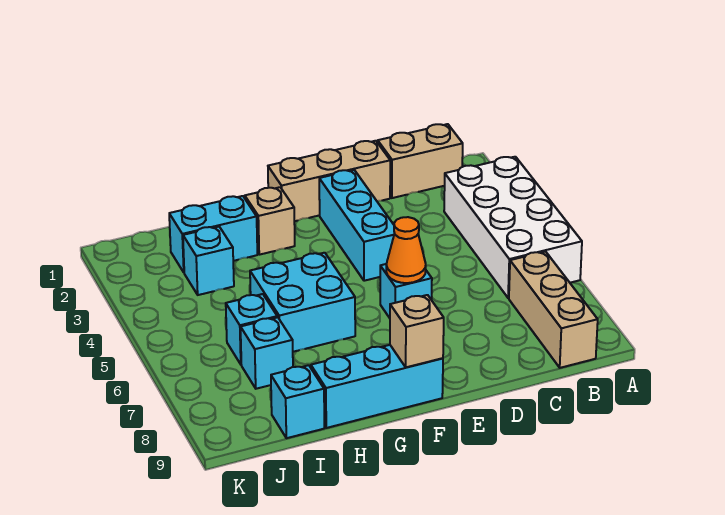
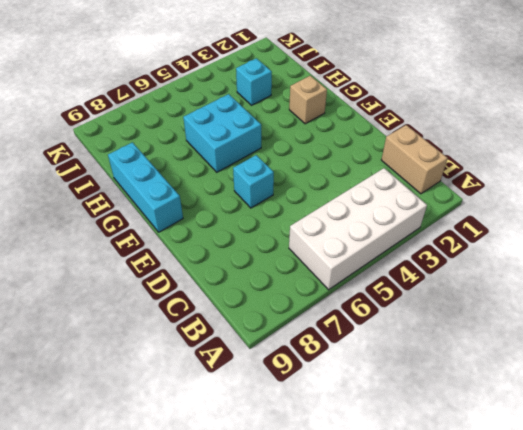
none -> tan brick B7:B9 level 1
none -> tan brick D1:F1 level 1
none -> cyan brick E2:E4 level 1

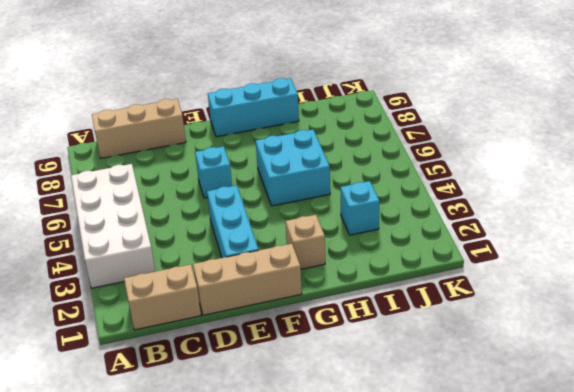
tan brick B9:D9 level 1 -> tan brick B7:B9 level 1
none -> cyan brick H2:I2 level 1
none -> cyan brick I6 level 1
none -> cyan brick I7 level 1

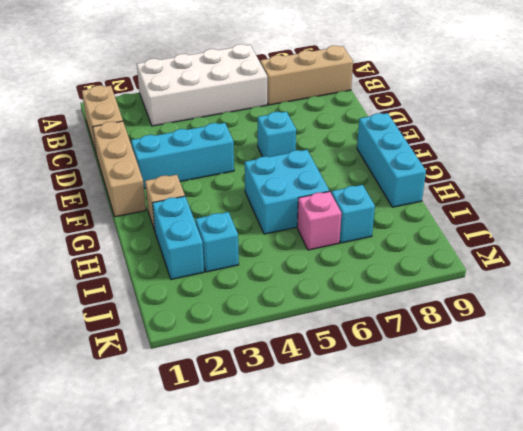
pink brick I6 level 1 -> cyan brick I6 level 1
none -> cyan brick I9 level 1
none -> orange cone E6 level 2
none -> tan brick F9 level 2

